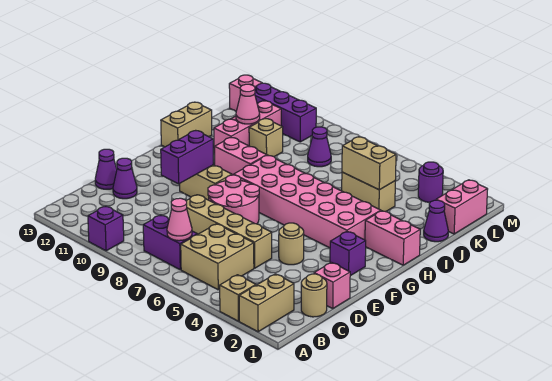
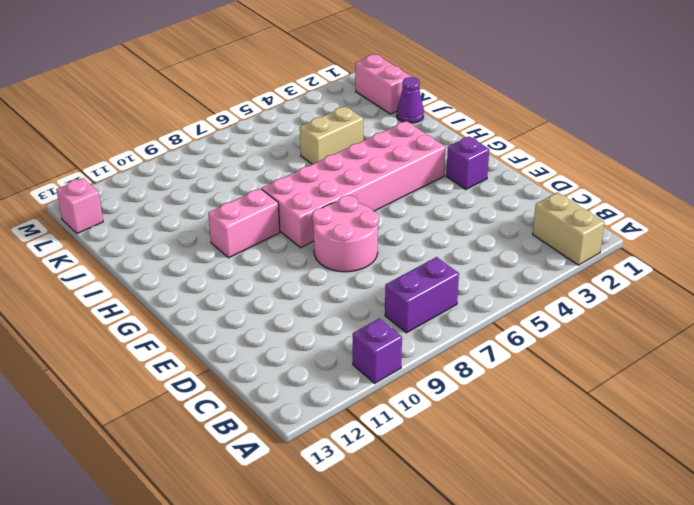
none -> tan brick A3 level 1
none -> tan brick B5:C6 level 1
none -> tan round brick C1 level 1
none -> pink brick D1 level 1

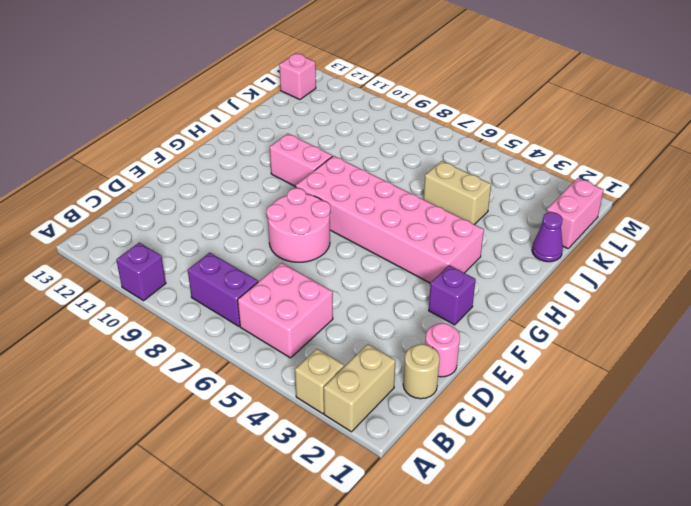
pink brick B5:C6 level 1 -> tan brick B5:C6 level 1
pink round brick D1 level 1 -> pink brick D1 level 1
none -> tan brick D5:D8 level 1
none -> purple cone D12 level 1
none -> purple cone D13 level 1
none -> tan round brick E4 level 1

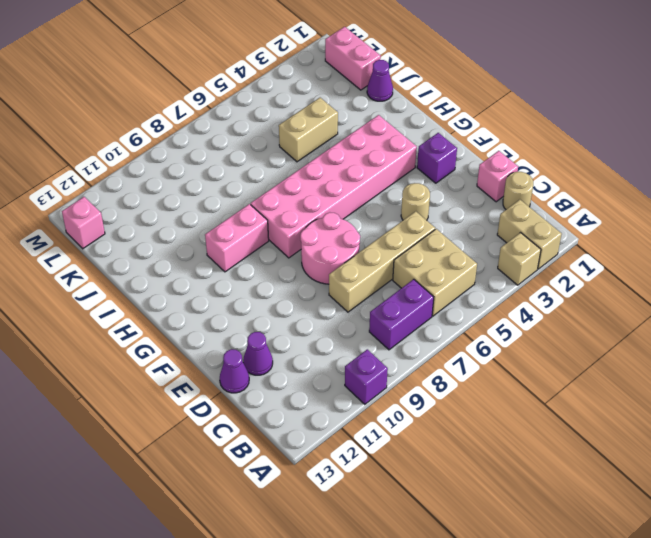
none -> tan brick F9:F10 level 1
none -> pink brick H1:H2 level 1
none -> tan brick H13:I13 level 1
none -> pink brick I11:K11 level 1

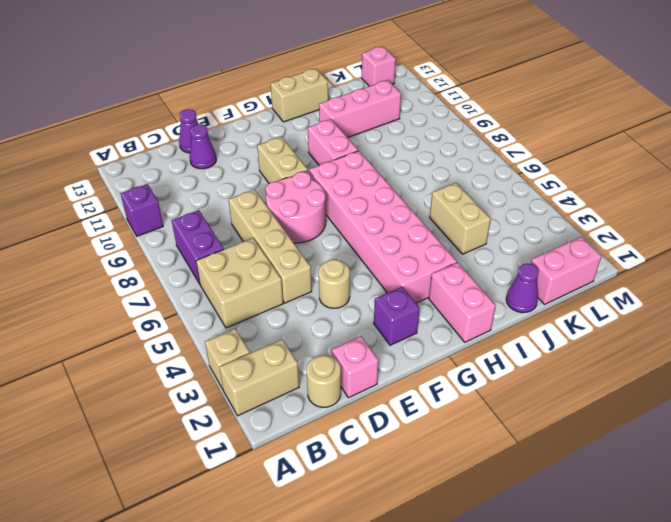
none -> tan brick J10 level 1
none -> purple cone K8 level 1
none -> purple round brick L3 level 1
none -> purple brick L10:L12 level 1

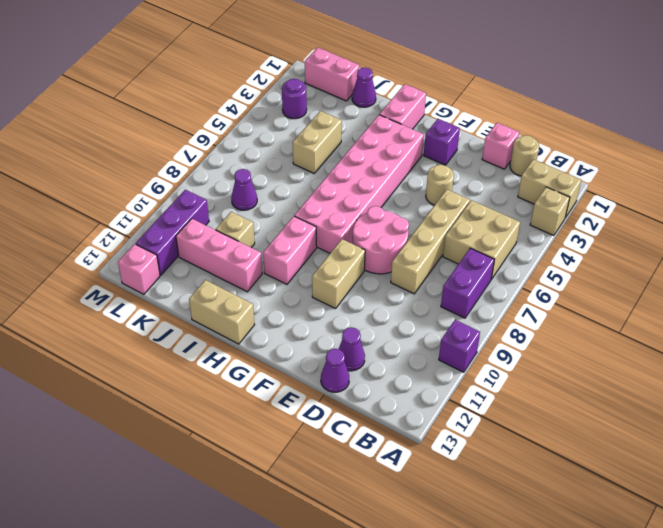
none -> pink cone B7 level 2
none -> purple brick E10:F10 level 2
none -> tan brick J4:J5 level 2
none -> pink cone J11 level 2

